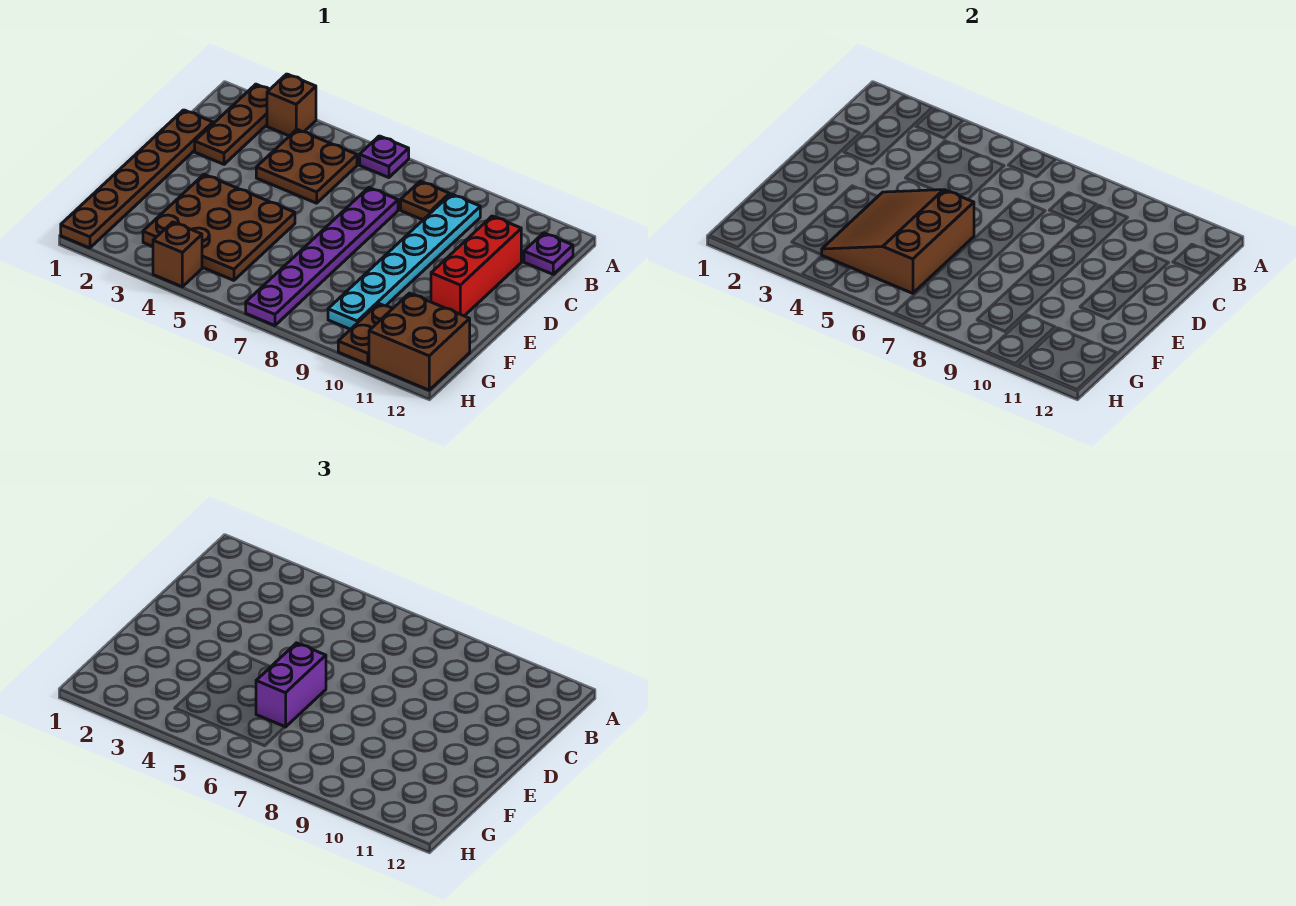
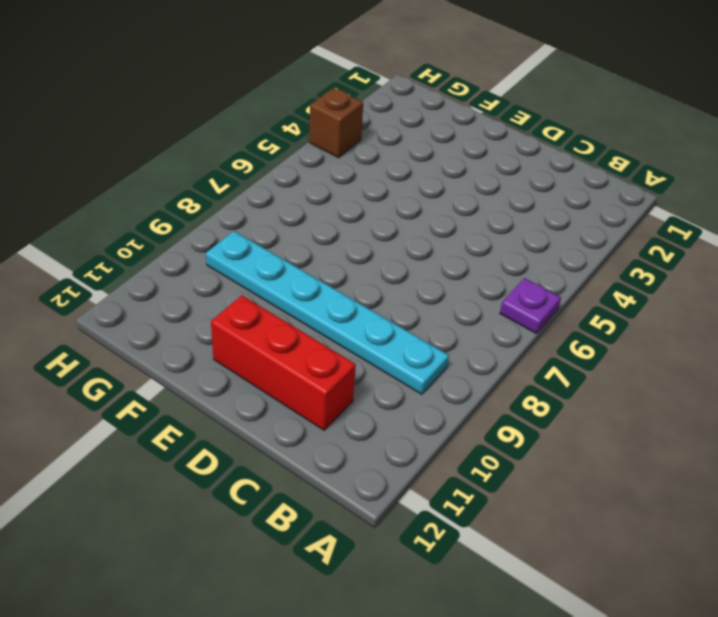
none -> brown plate A2:C2 level 1
none -> brown brick A3 level 1
none -> brown plate B4:C5 level 1

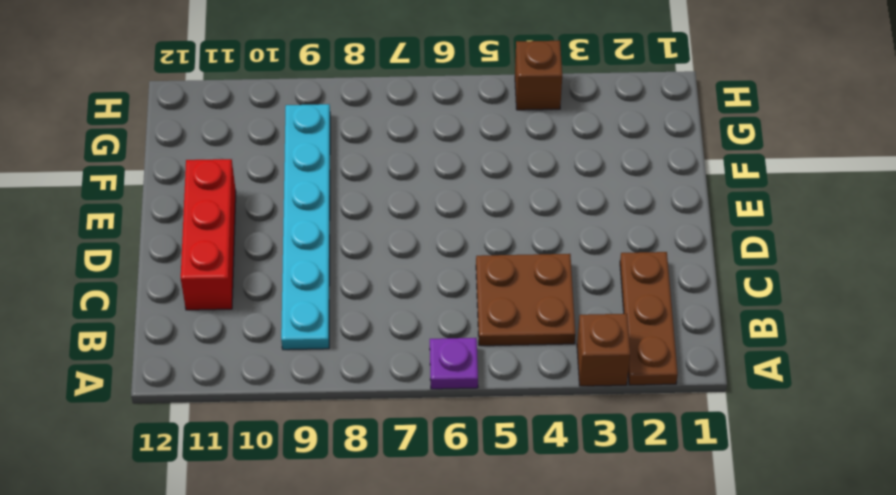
none -> brown plate B8 level 1
none -> purple plate B12 level 1
none -> brown plate C1:H1 level 1

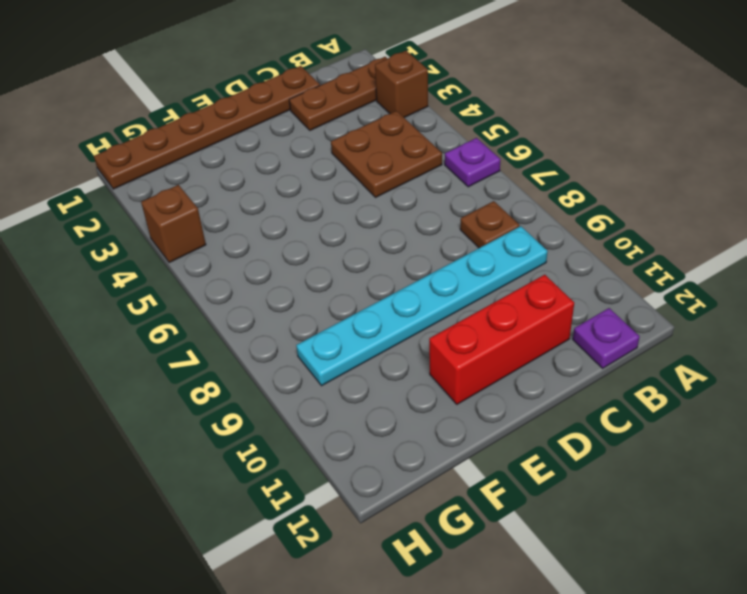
none -> purple plate C7:H7 level 1
none -> brown plate E3:G5 level 1
none -> brown plate G10:H10 level 1

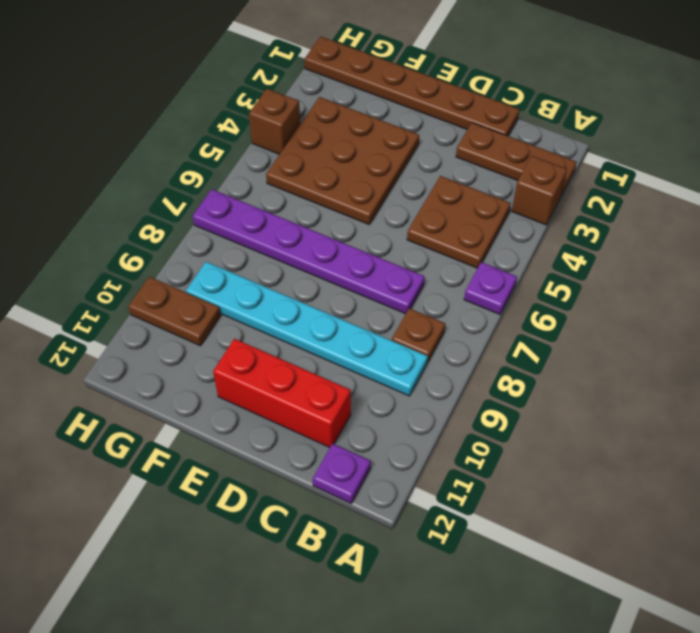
none -> brown brick G11:H12 level 1
none -> brown slope E4:G6 level 2 top 6
none -> purple brick E6:F6 level 3

